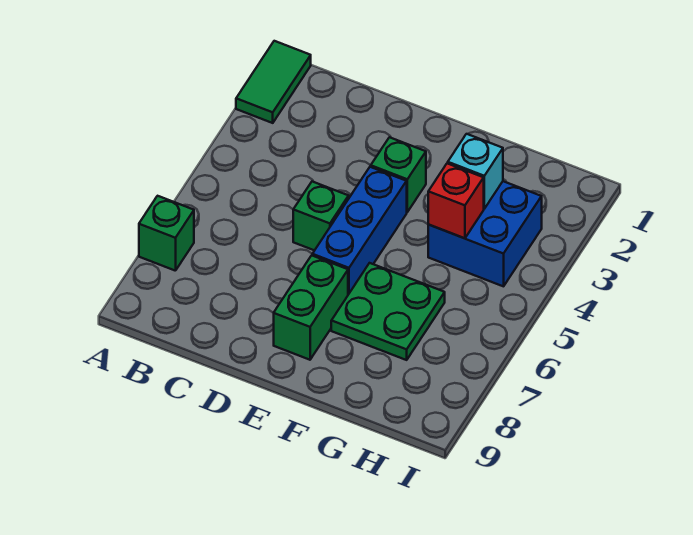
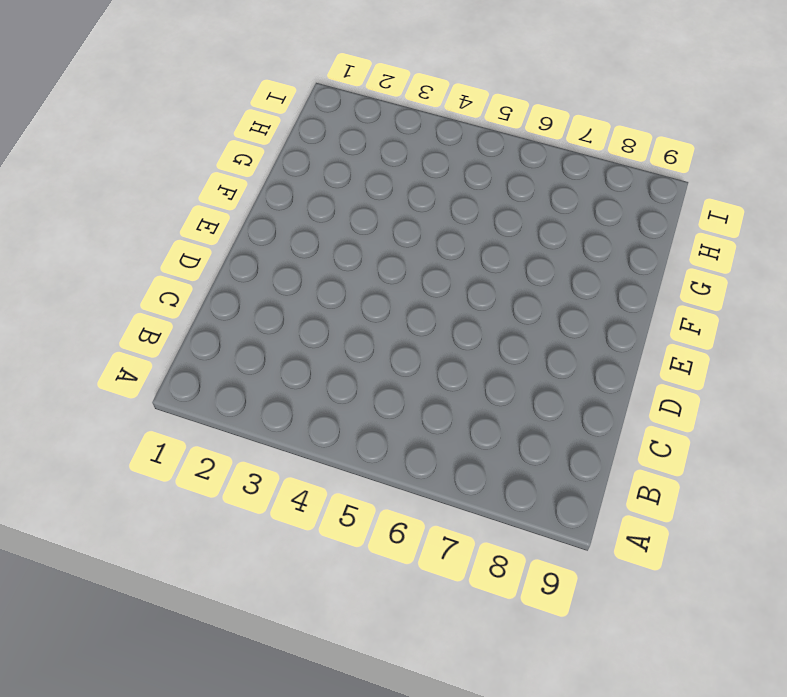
none -> green tile A1:A2 level 1
none -> green brick A7 level 1

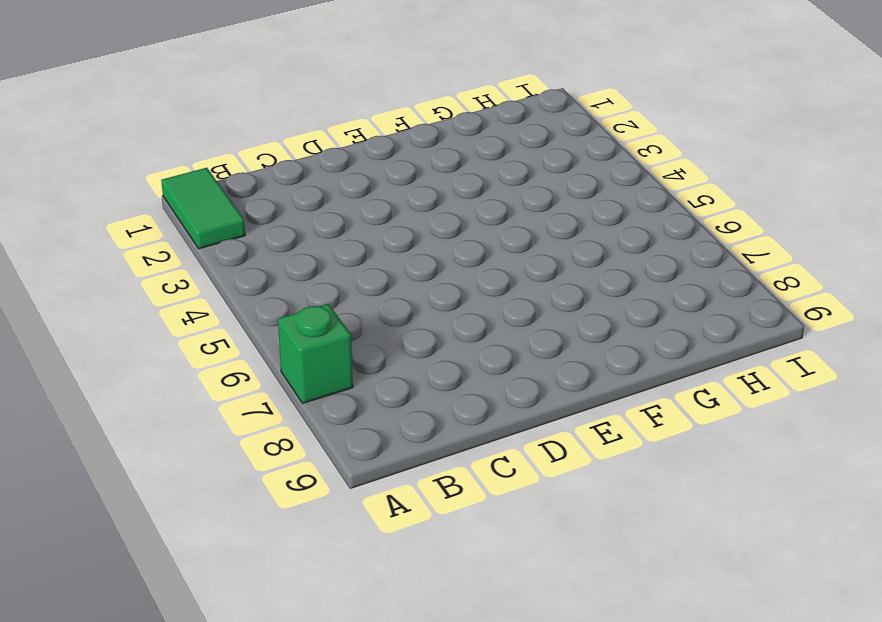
none -> green brick D5 level 1
none -> green brick E3 level 1

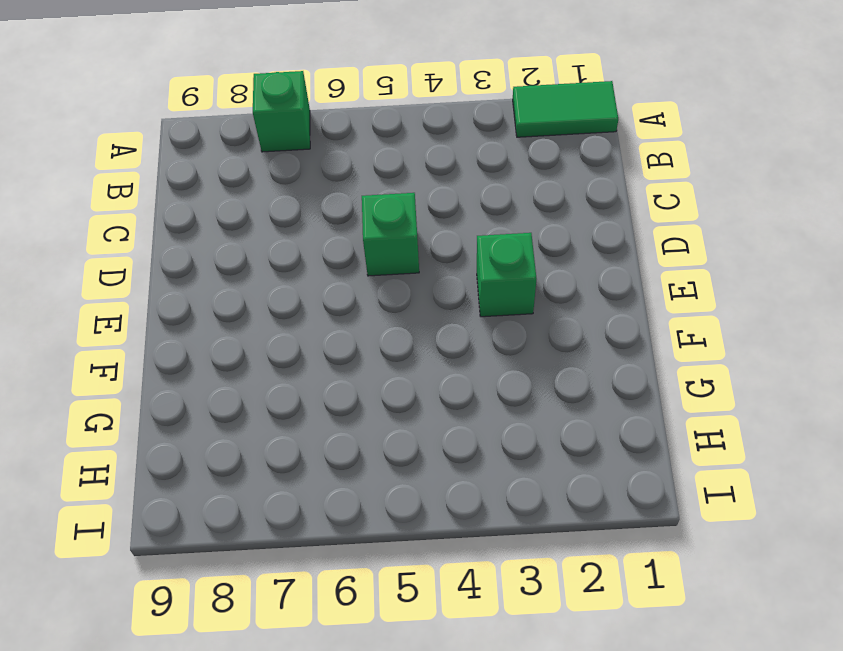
none -> blue brick E4:E6 level 1
none -> green brick E7:E8 level 1

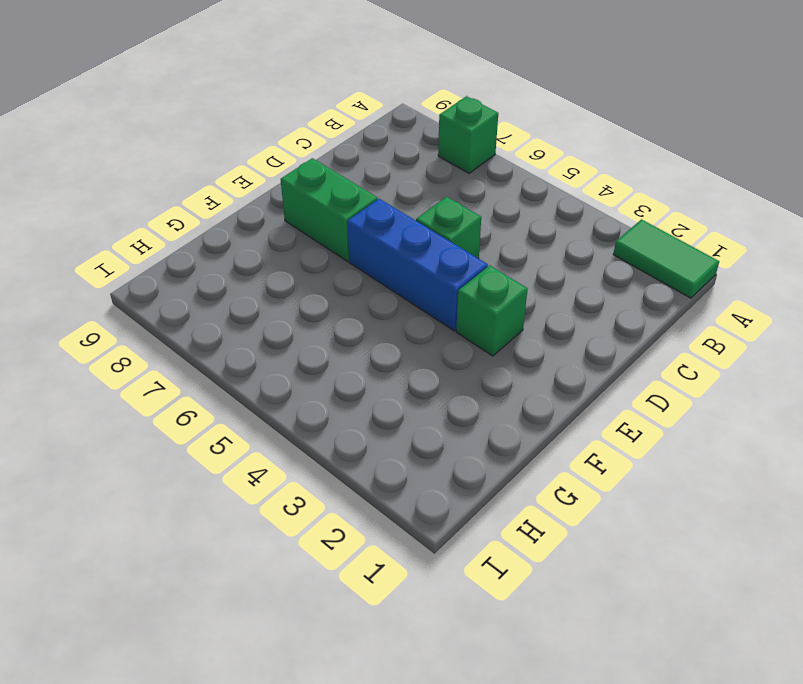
none -> green plate F6:G7 level 1
none -> blue brick G3:H4 level 1

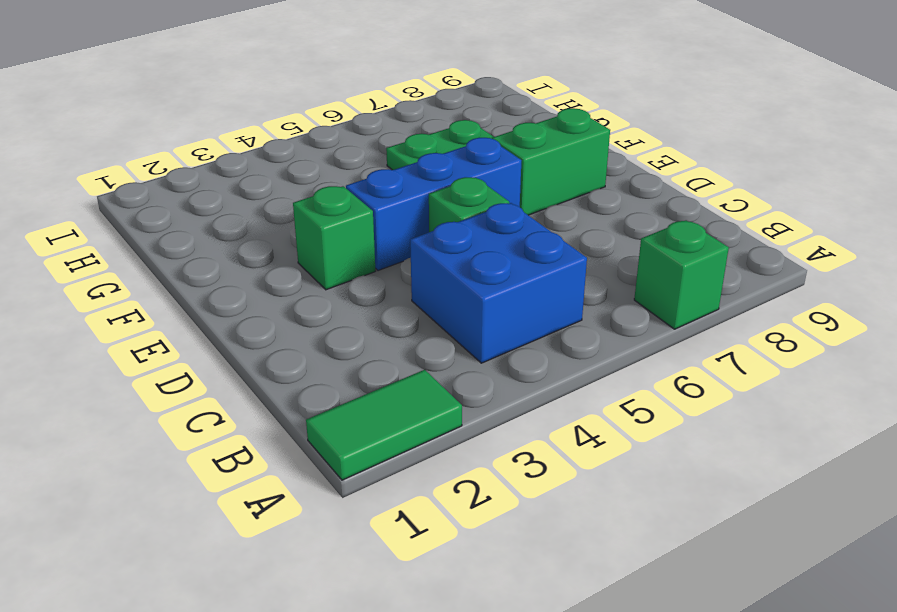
blue brick B4:C5 level 1 -> blue brick G3:H4 level 1
none -> cyan brick G3 level 2
none -> red brick G4 level 2

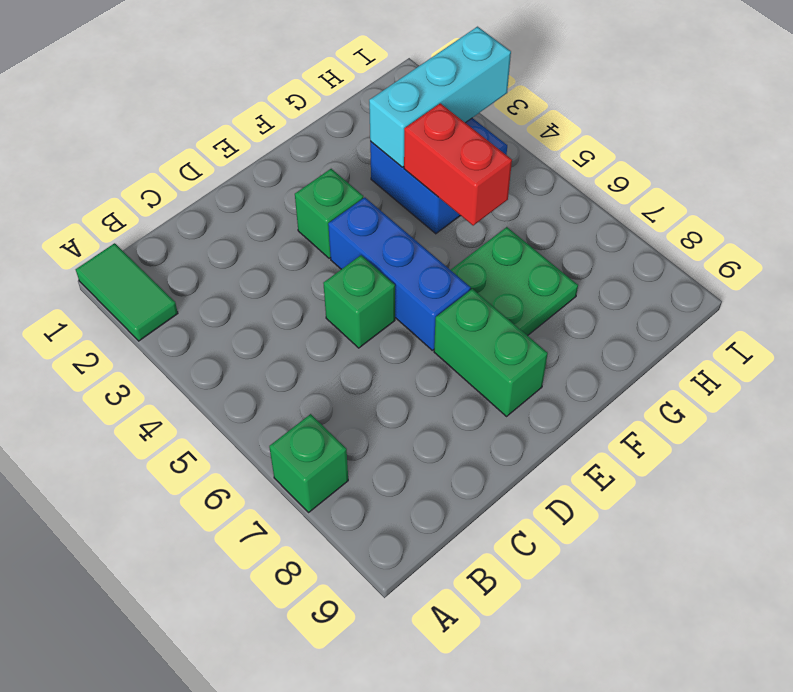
cyan brick G3:I3 level 2 -> cyan brick G3 level 2
red brick G4:G5 level 2 -> red brick G4 level 2

